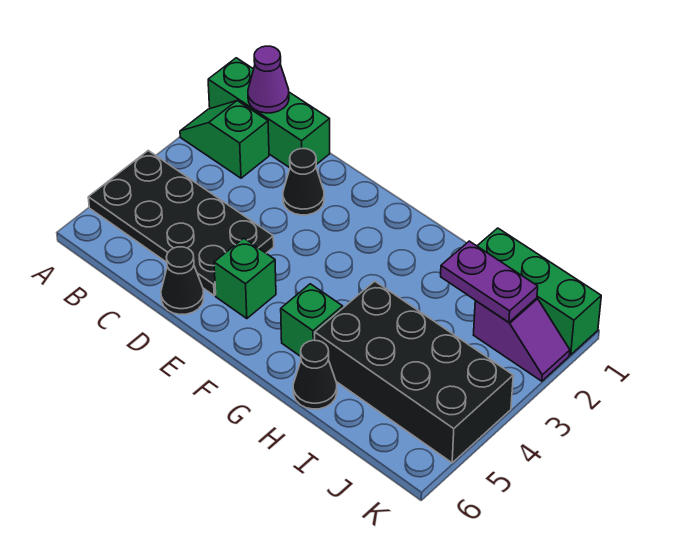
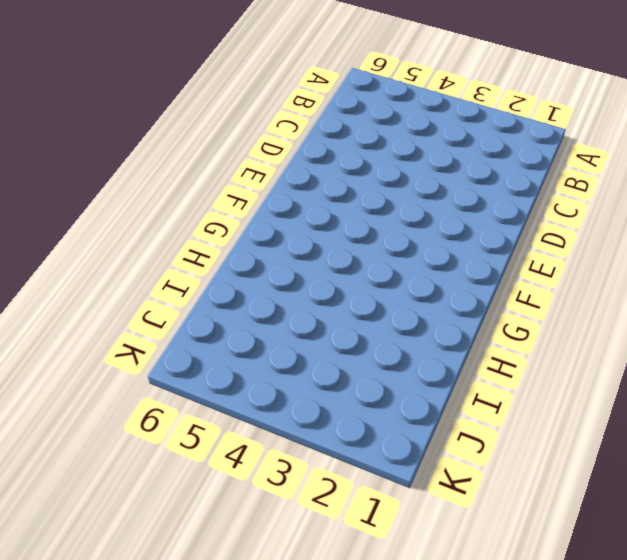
none -> green brick A1:C1 level 1
none -> green slope A2:B2 level 1 top B
none -> black plate A4:D5 level 1

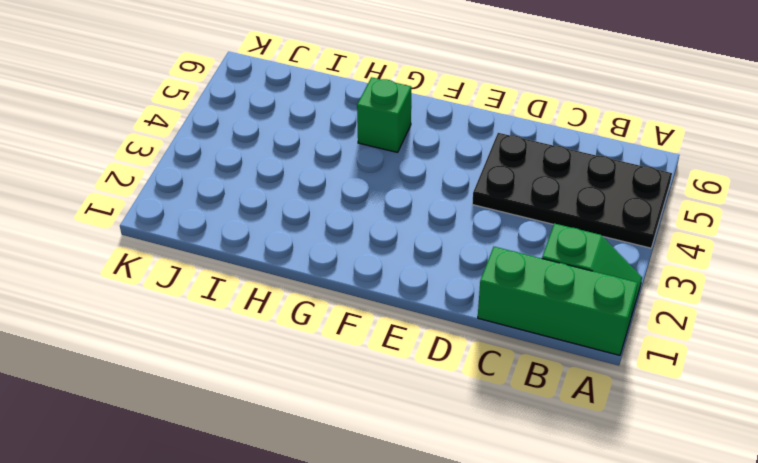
none -> black cone D2 level 1
none -> black cone D6 level 1
none -> green brick E5 level 1

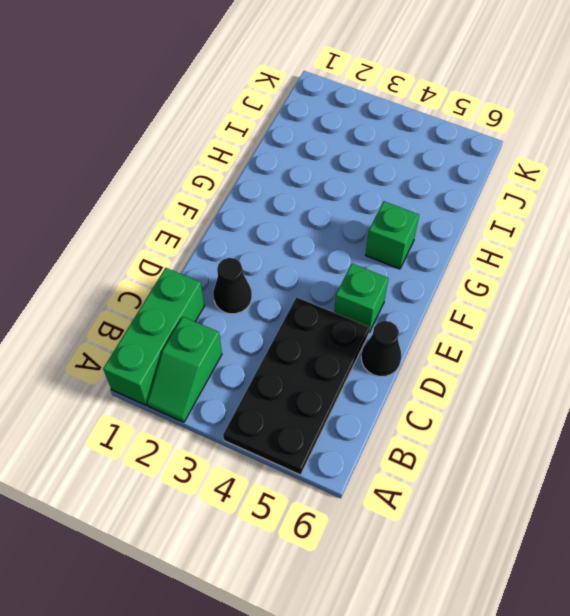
none -> black brick H4:K5 level 1
none -> black cone H6 level 1
none -> green brick I1:K1 level 1

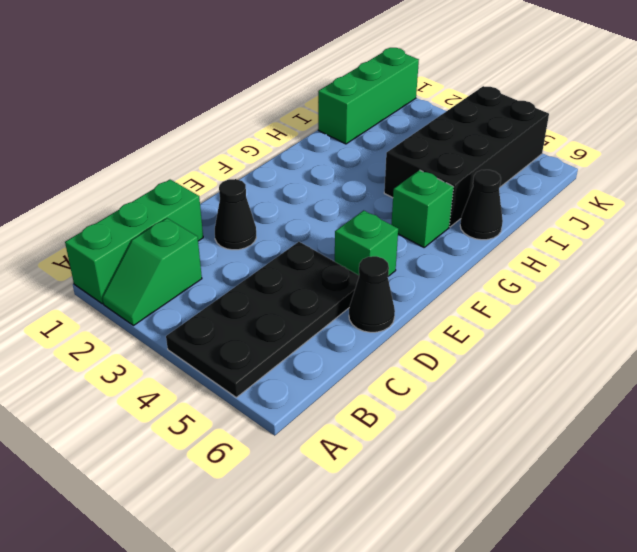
none -> purple slope J2:K2 level 1 top J
none -> purple cone B1 level 2
none -> purple plate I2:J2 level 2

